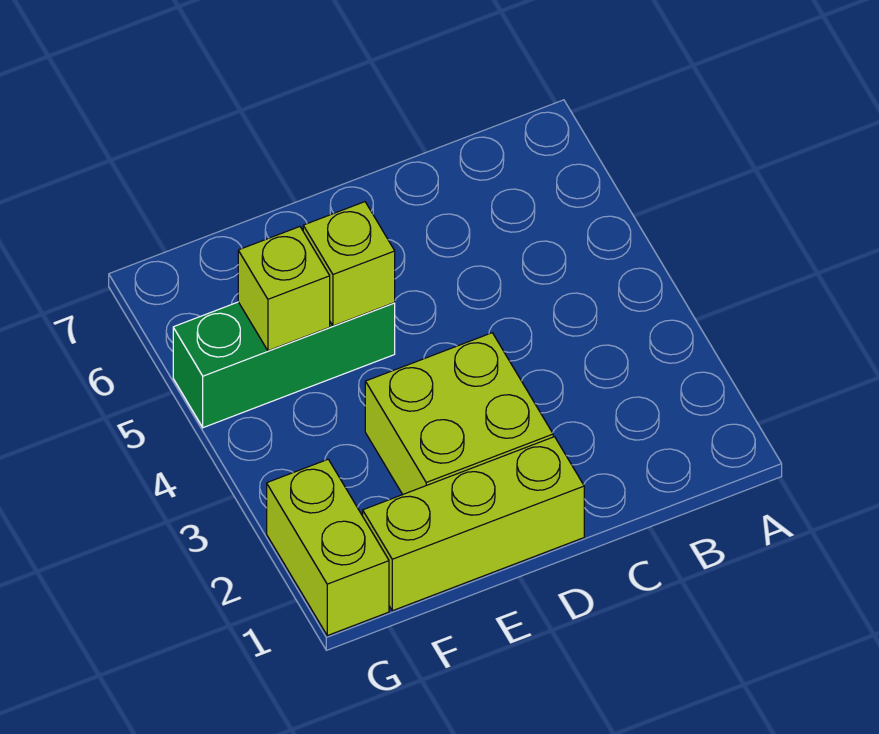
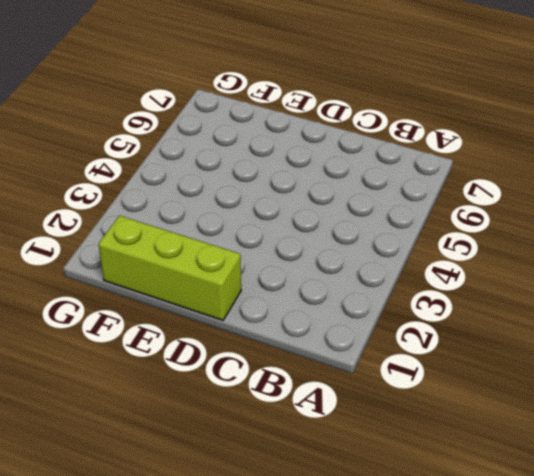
none -> lime brick D2:E3 level 1
none -> green brick E5:G5 level 1

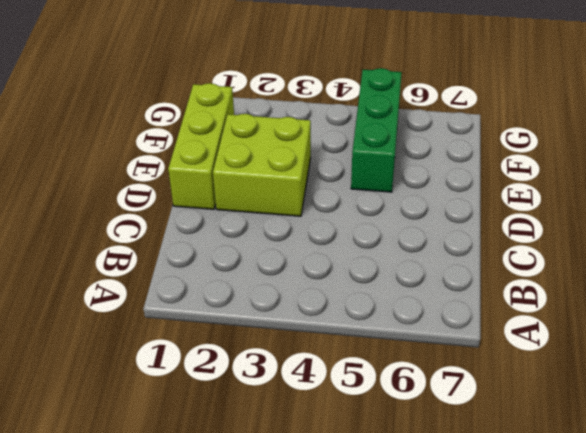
none -> lime brick G1:G2 level 1
none -> lime brick E5 level 2

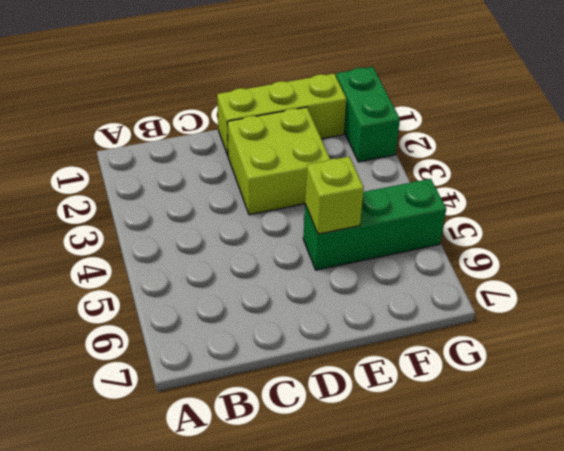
green brick G1:G2 level 1 -> lime brick G1:G2 level 1
none -> lime brick F5 level 2

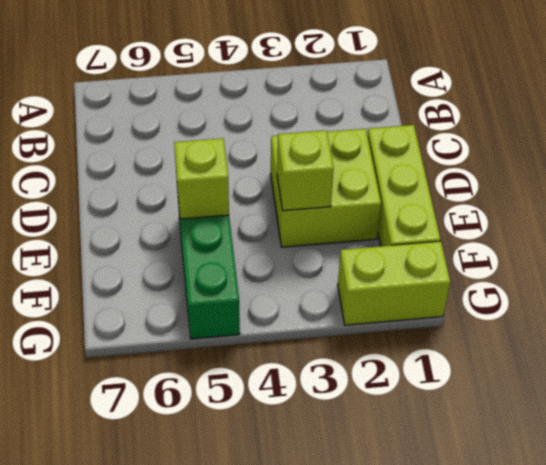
lime brick E3 level 2 -> lime brick F5 level 2

